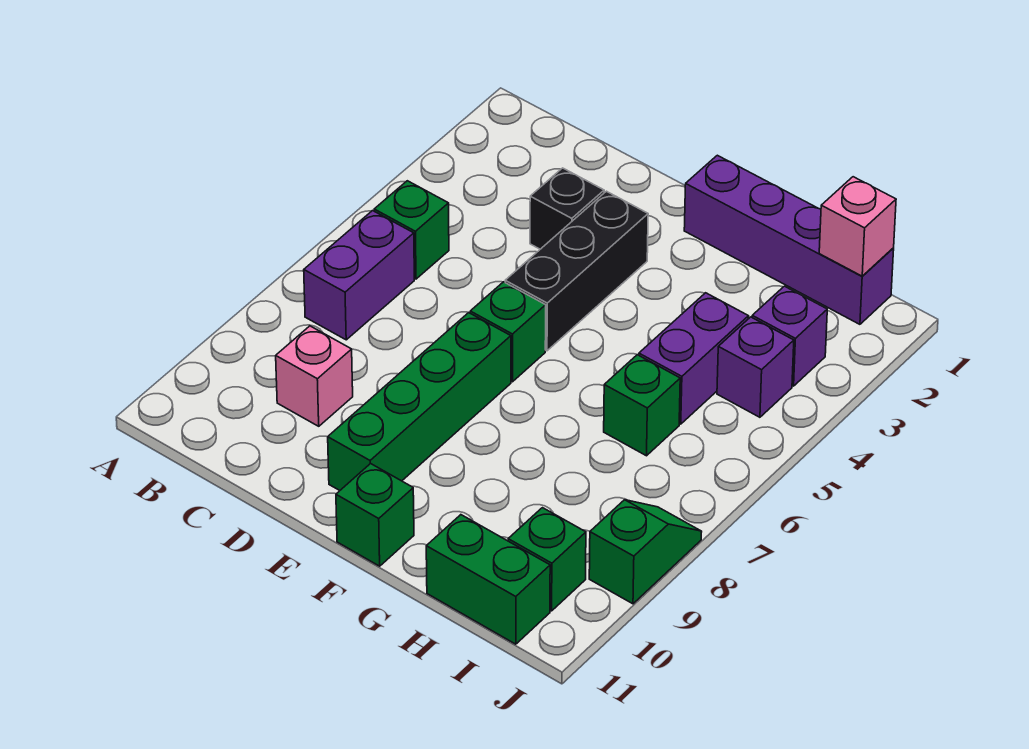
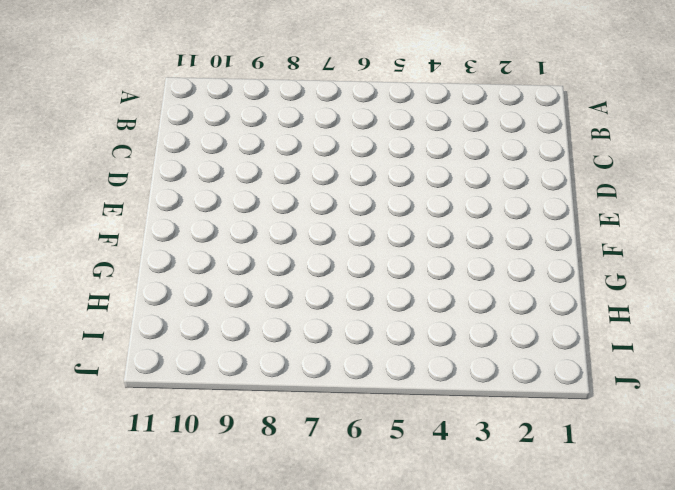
none -> green brick B5 level 1
none -> purple brick B6:B7 level 1
none -> pink brick C9 level 1

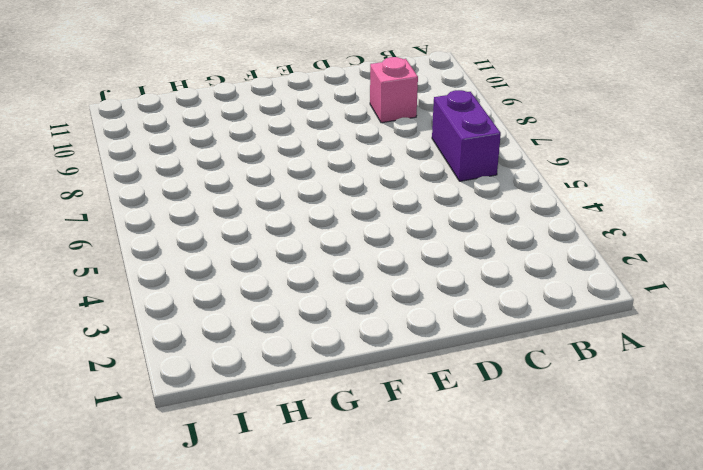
none -> green brick B5 level 1
none -> black brick D3 level 1
none -> black brick E3:E5 level 1

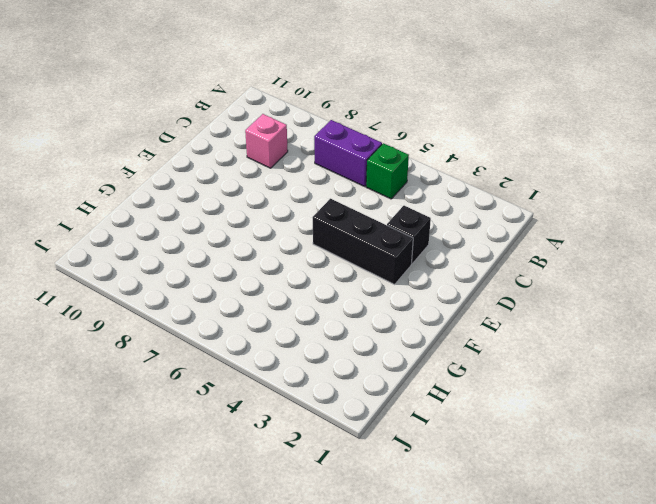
none -> green brick E6 level 1
none -> green brick E7:E10 level 1
none -> purple brick F1:I1 level 1

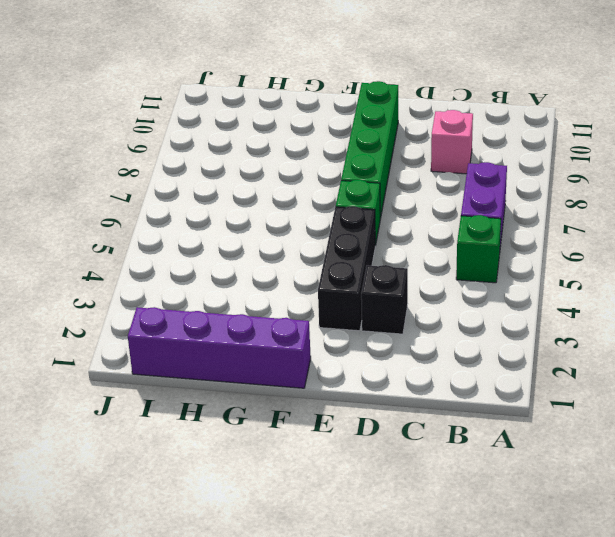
none -> green brick F11 level 1
none -> purple brick H4:H5 level 1
none -> green brick H6 level 1

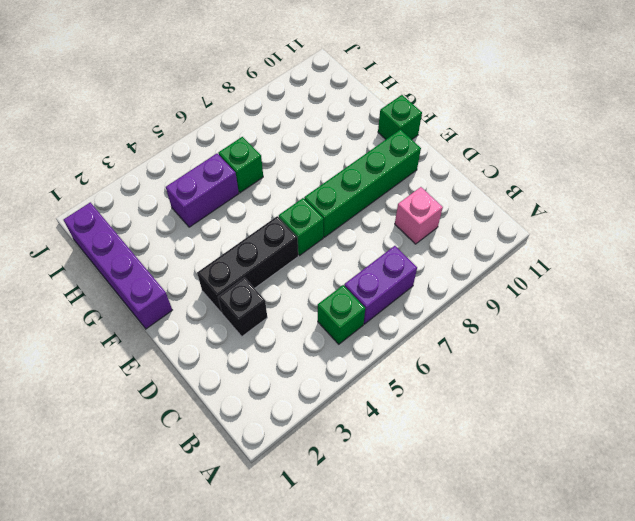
none -> green brick H11:I11 level 1
none -> purple brick I3 level 1
none -> purple brick I4 level 1

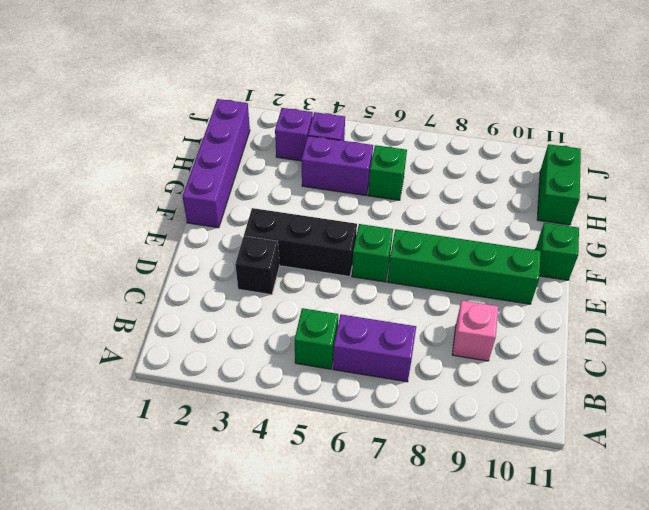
none -> green brick I10 level 1
none -> green slope J8:J9 level 1 top 9
none -> pink brick I1 level 2

